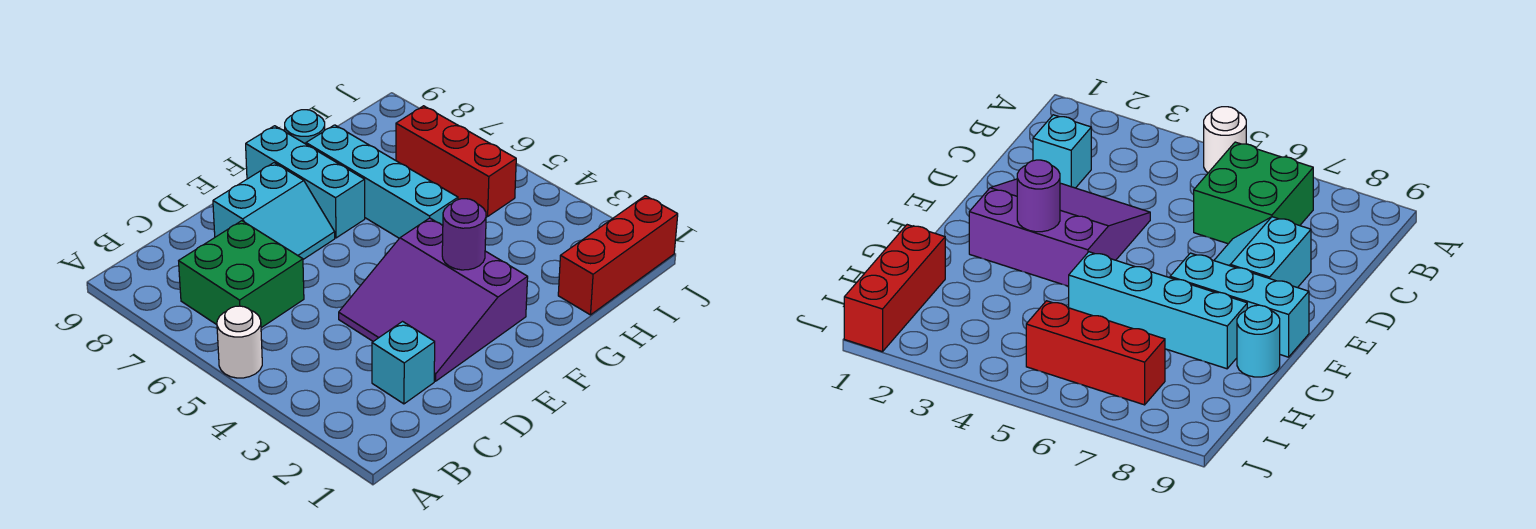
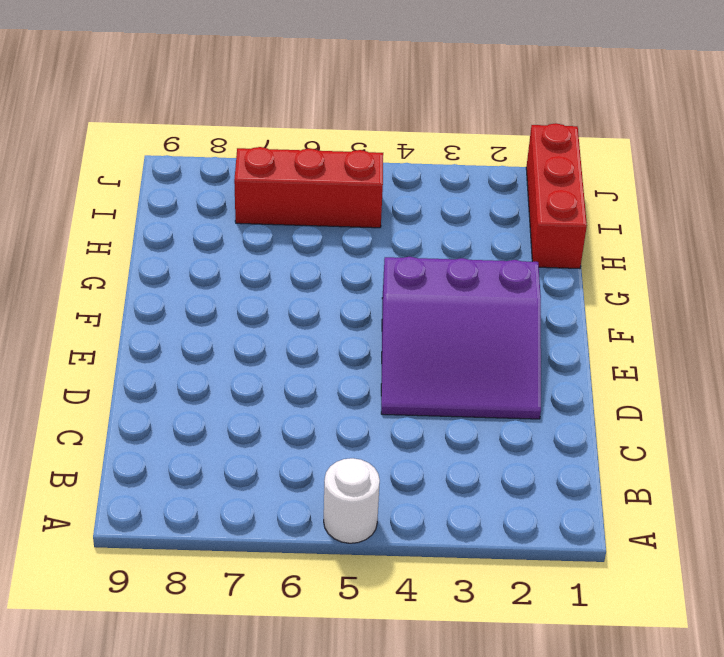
none -> green brick B6:C7 level 1
none -> cyan brick C2 level 1

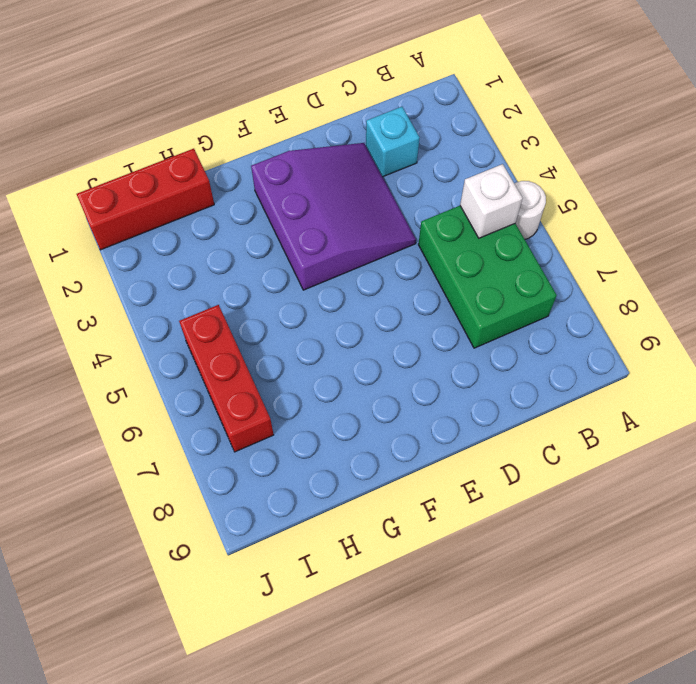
green brick B5:C7 level 1 -> green brick B6:C7 level 1
white brick B5 level 2 -> none
none -> cyan slope D7:E8 level 1 top 8
none -> cyan brick F7:F9 level 1

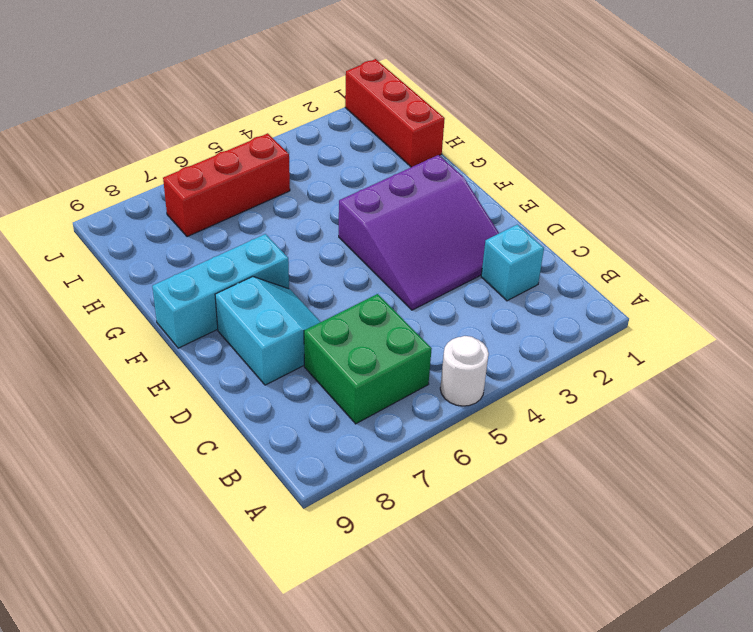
none -> cyan brick G5:G8 level 1
none -> cyan round brick G9 level 1

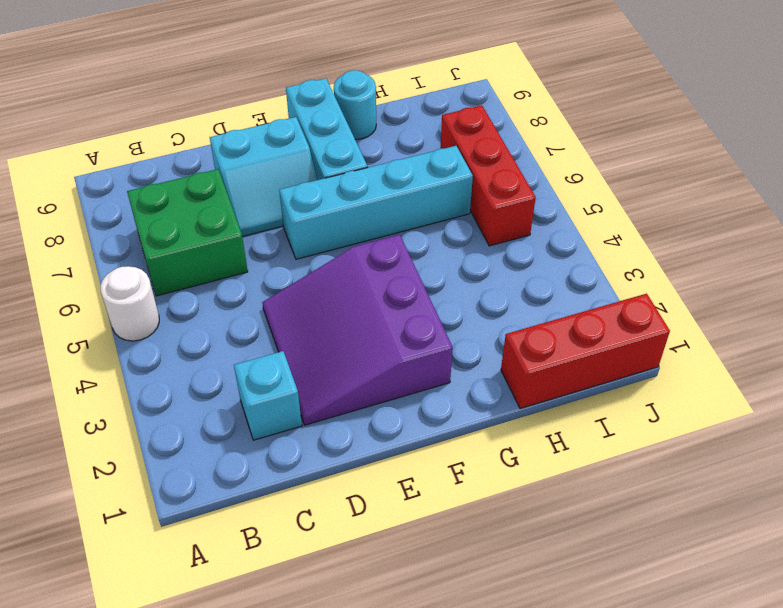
cyan brick E6:H6 level 1 -> cyan brick G5:G8 level 1
none -> purple round brick F3 level 2

